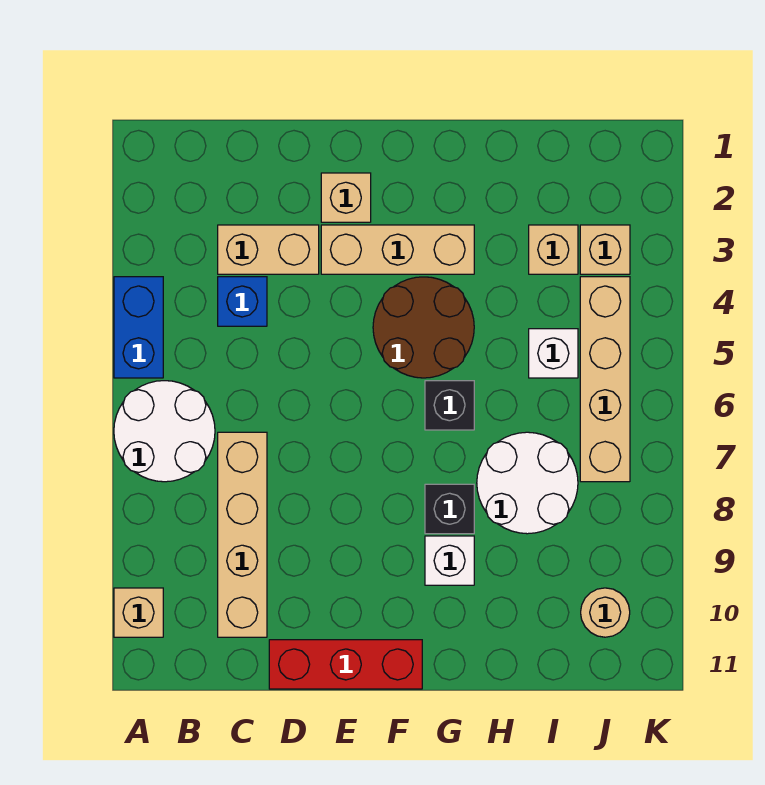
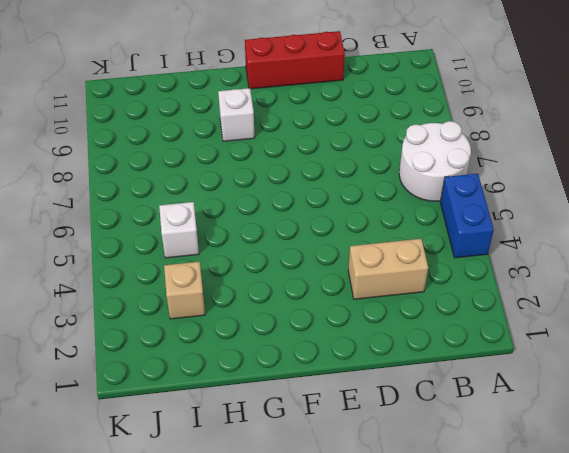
none -> tan brick A10 level 1
none -> blue brick C4 level 1
none -> tan brick C7:C10 level 1

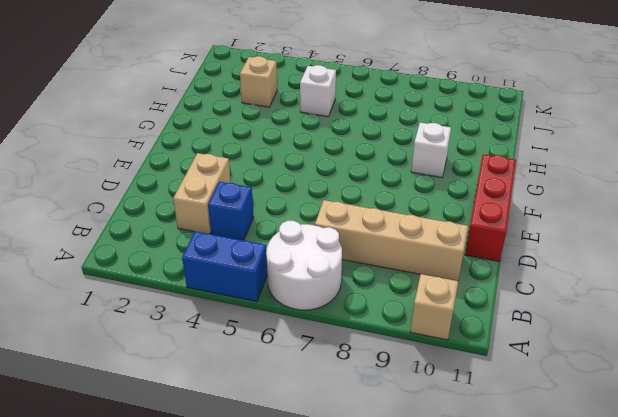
none -> tan brick E2 level 1
none -> tan brick E3:G3 level 1
none -> brown round brick F4:G5 level 1

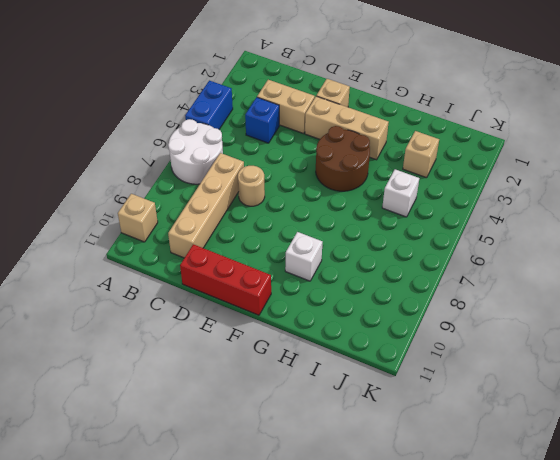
tan round brick D7 level 1 -> tan round brick J10 level 1
none -> black brick G6 level 1
none -> black brick G8 level 1
none -> white round brick H7:I8 level 1

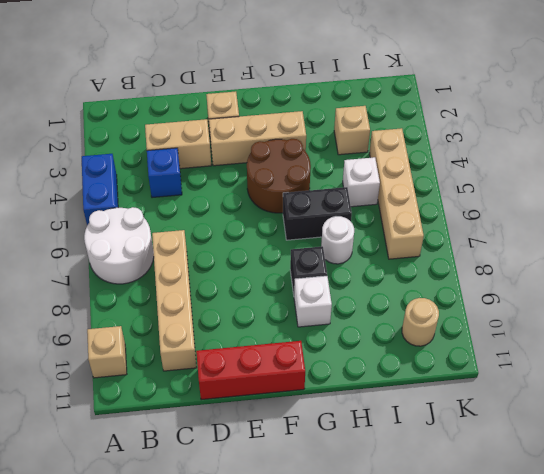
black brick G6:H6 level 1 -> black brick G6 level 1
white round brick H7 level 1 -> white round brick H7:I8 level 1
none -> tan brick J3 level 1

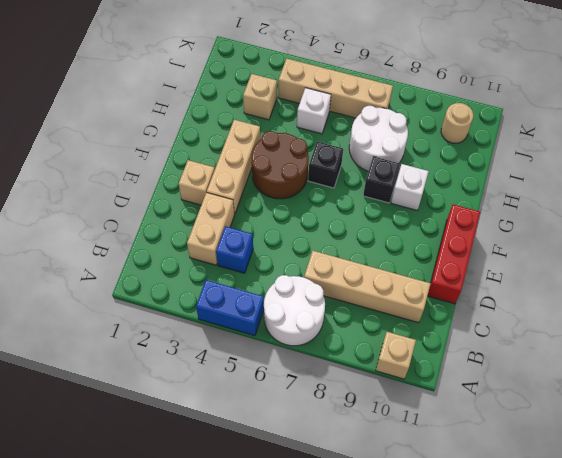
none -> tan brick J3 level 1

